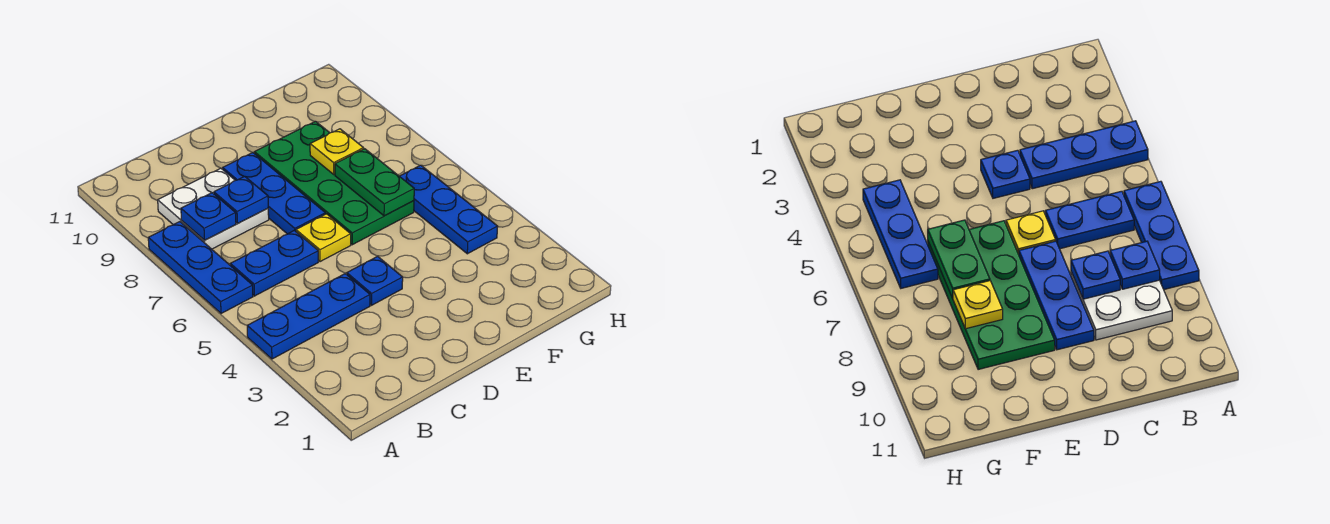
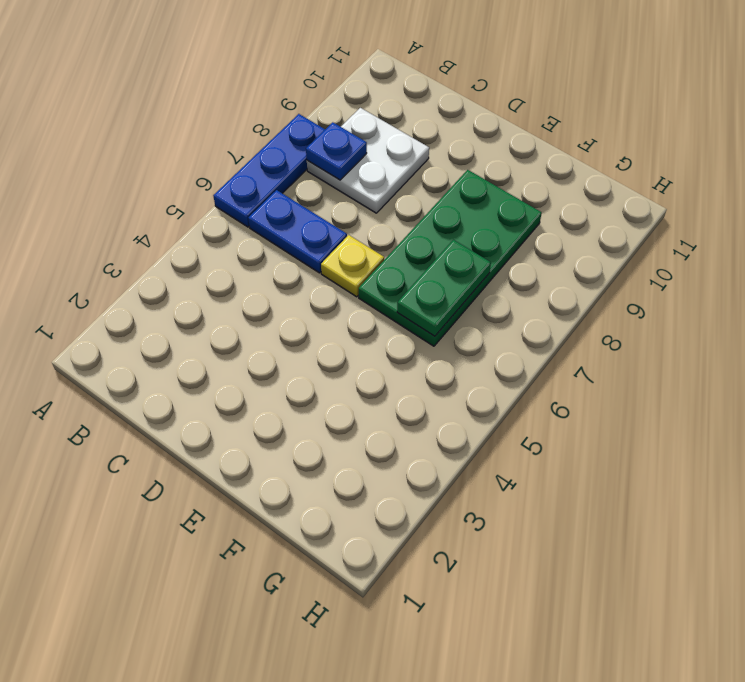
none -> blue plate A4:C4 level 1
none -> blue plate D4 level 1
none -> blue plate D7:D9 level 1

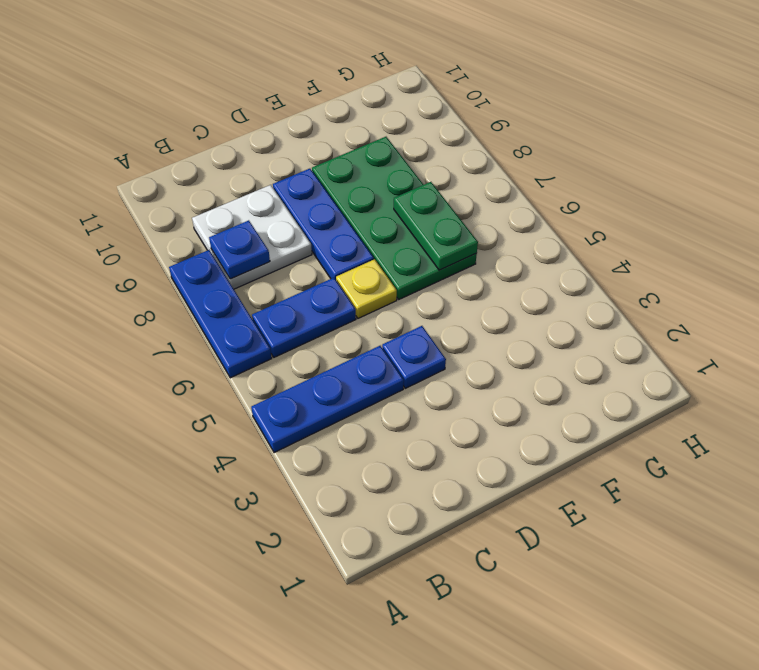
none -> blue plate G4:G6 level 1
none -> blue plate C8 level 2
none -> yellow plate F8 level 2

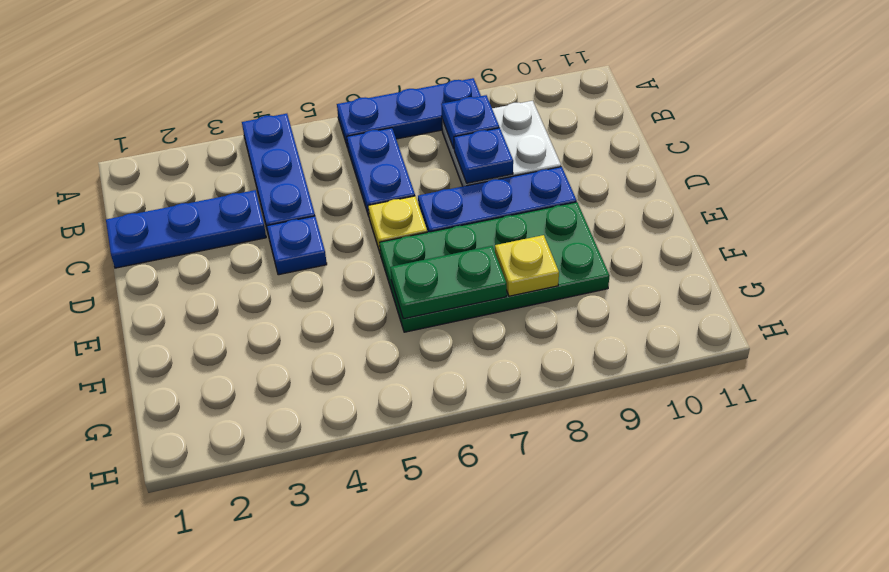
blue plate C1:C3 level 1 -> blue plate G4:G6 level 1

